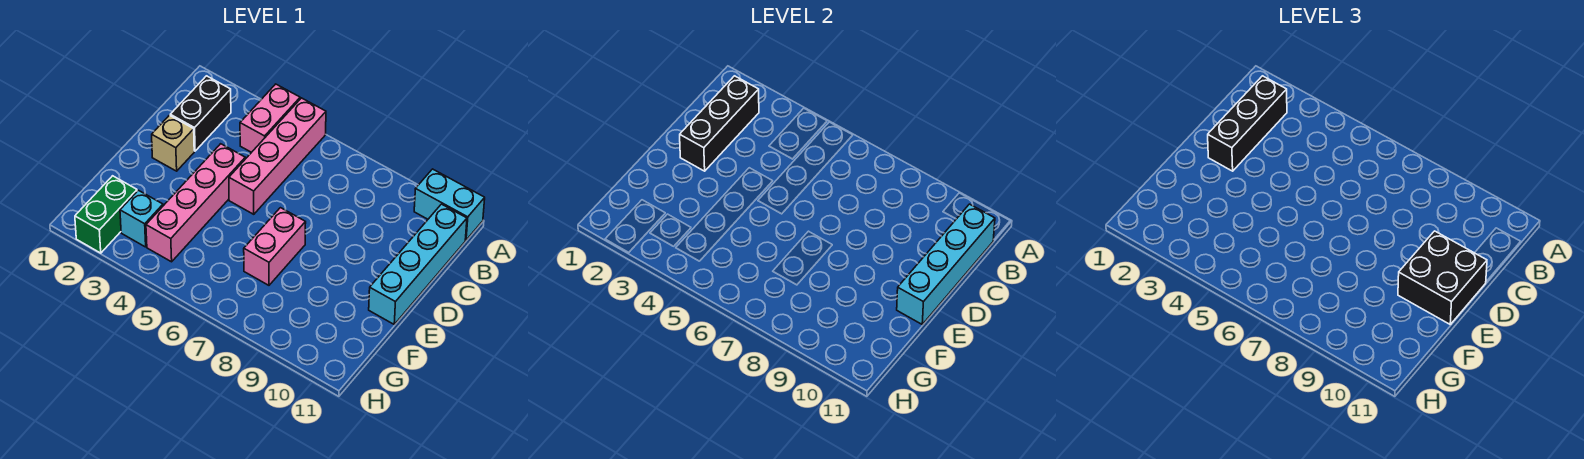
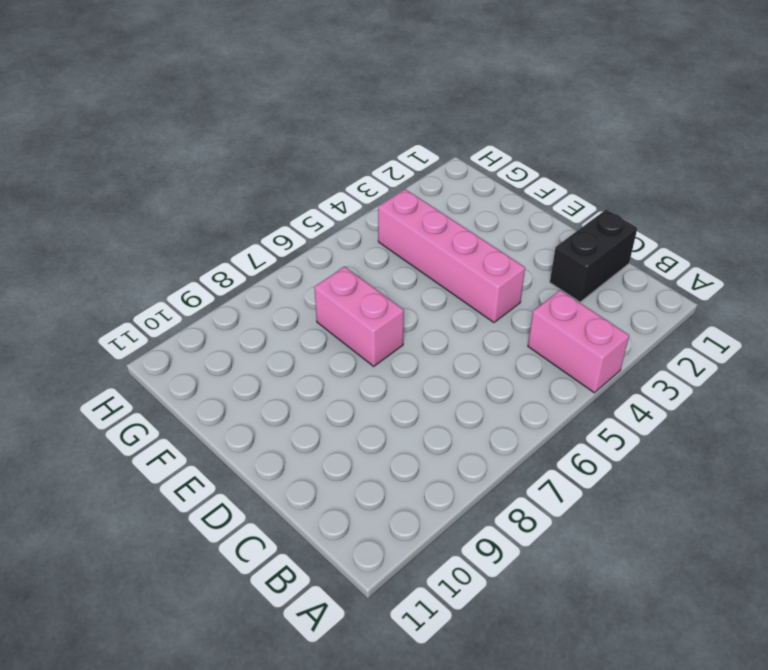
black brick C1:C2 level 1 -> black brick B2:C2 level 1
none -> pink brick A5:D5 level 1
none -> cyan brick A10:A11 level 1
none -> cyan brick B11:E11 level 1

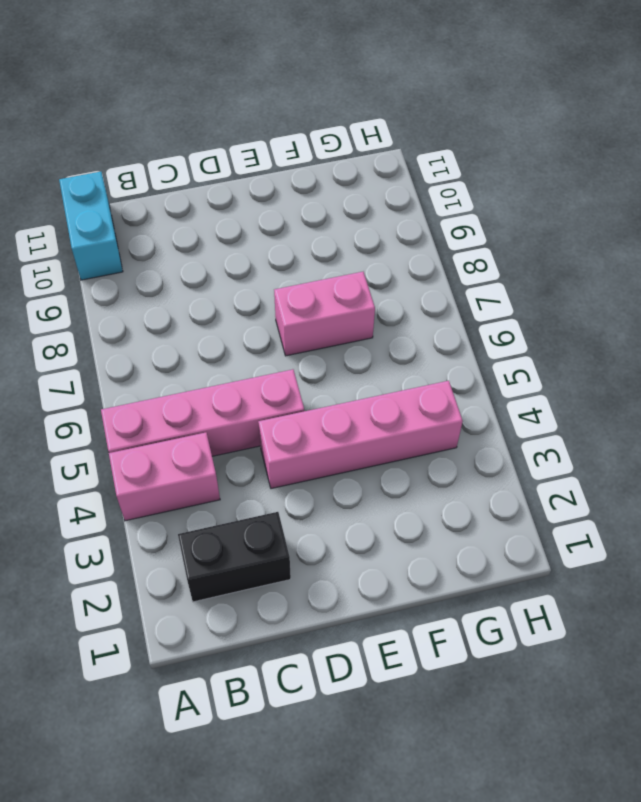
none -> cyan brick B11:E11 level 1
none -> tan brick D2 level 1
none -> green brick G2:H2 level 1

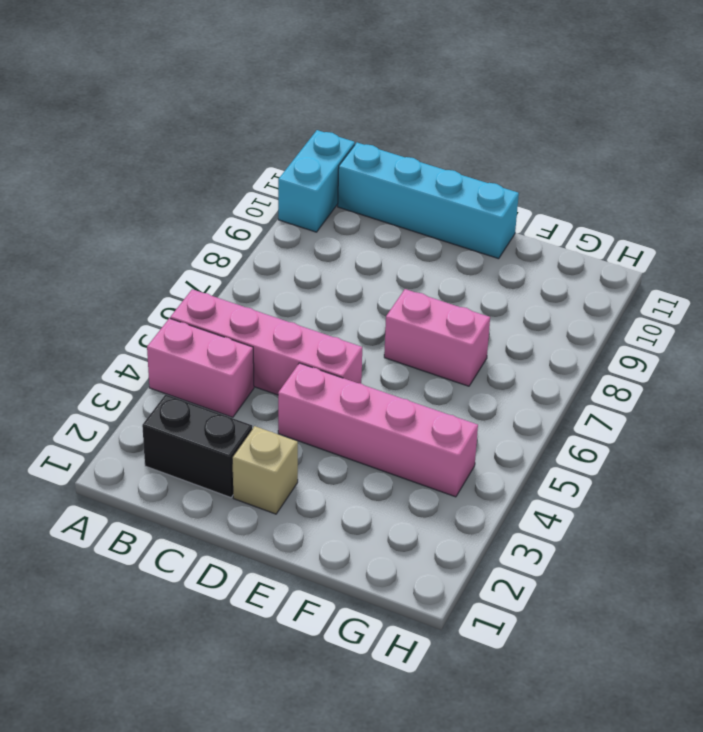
none -> green brick G2:H2 level 1
none -> cyan brick G3 level 1
none -> black brick B2:D2 level 2

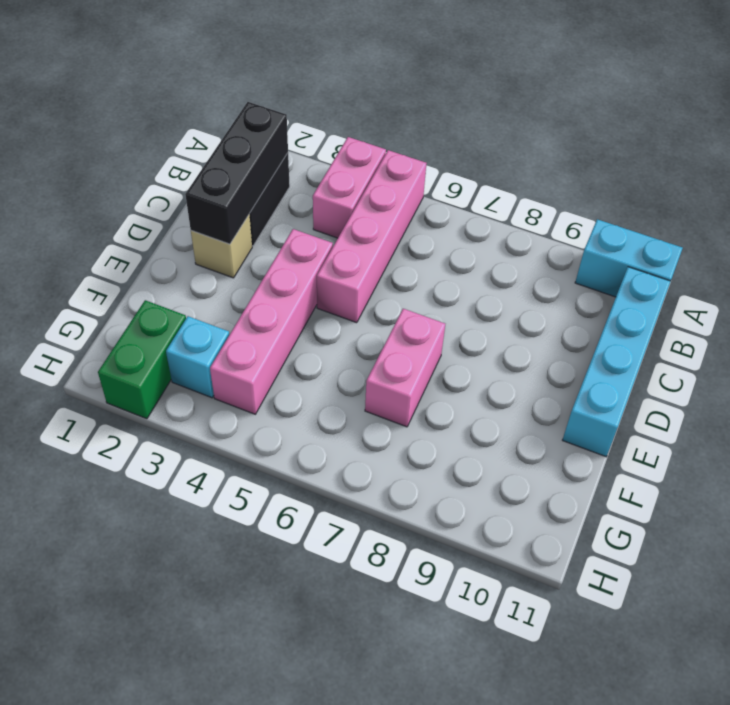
none -> cyan brick B11:E11 level 2
none -> black brick B2:D2 level 3
none -> black brick D10:E11 level 3

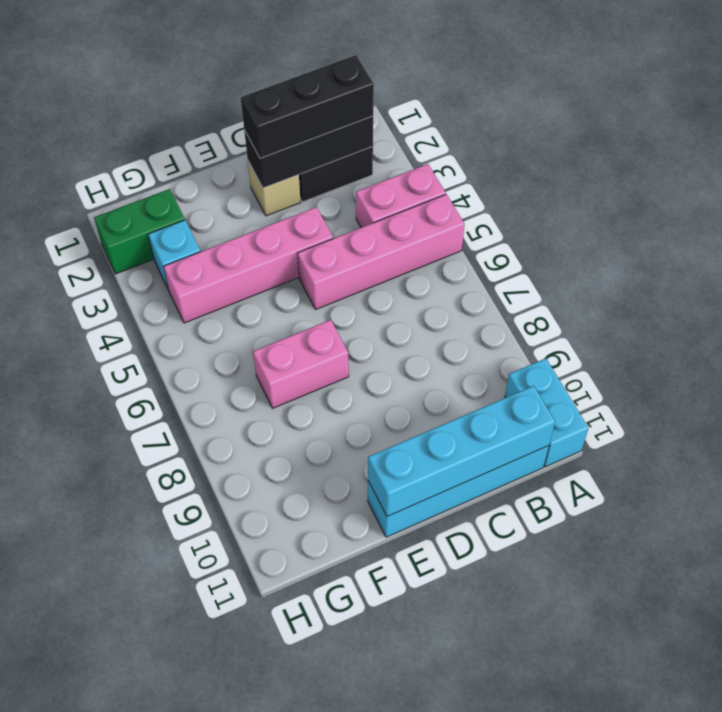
none -> black brick D10:E11 level 3

